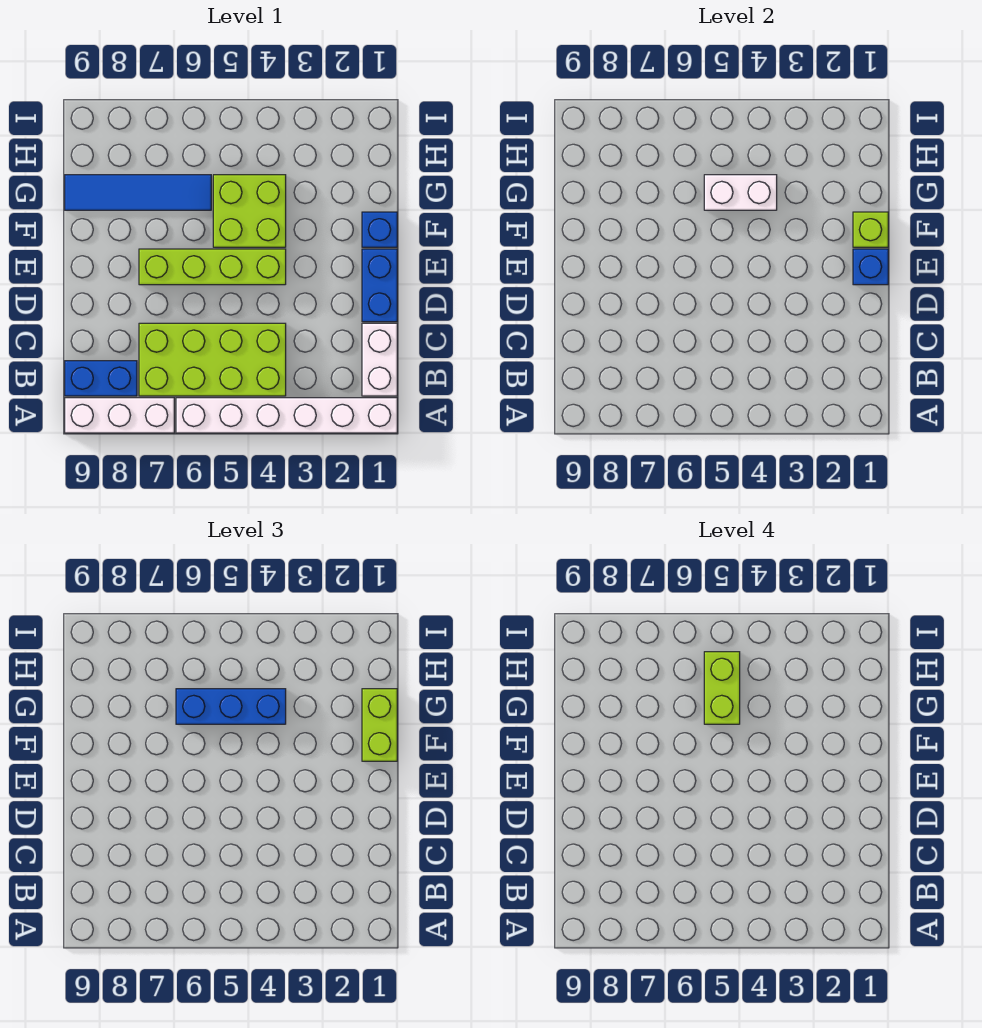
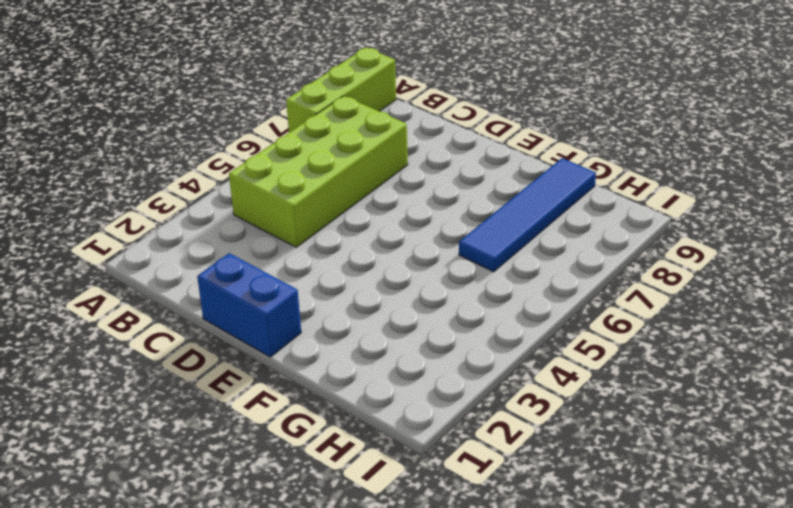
lime brick A7:A9 level 1 -> white brick A7:A9 level 1
none -> white brick A1:A6 level 1
none -> white brick B1:C1 level 1
none -> blue brick B8:B9 level 1

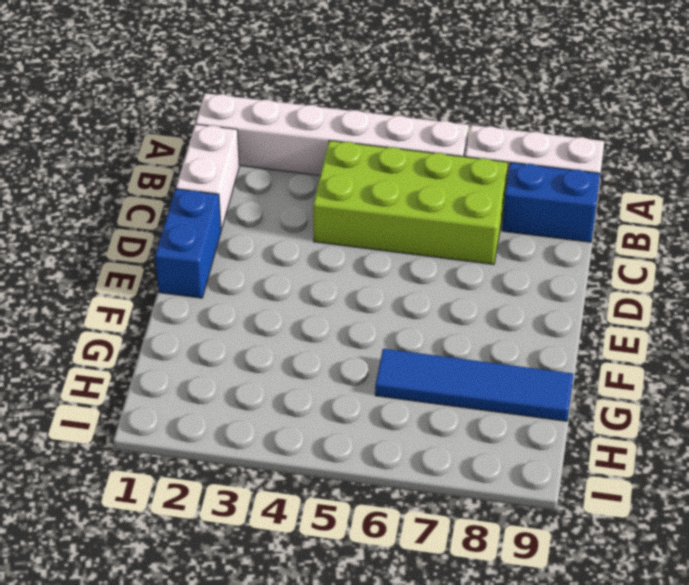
none -> lime brick E4:E7 level 1
none -> blue brick F1 level 1
none -> lime brick F4:G5 level 1

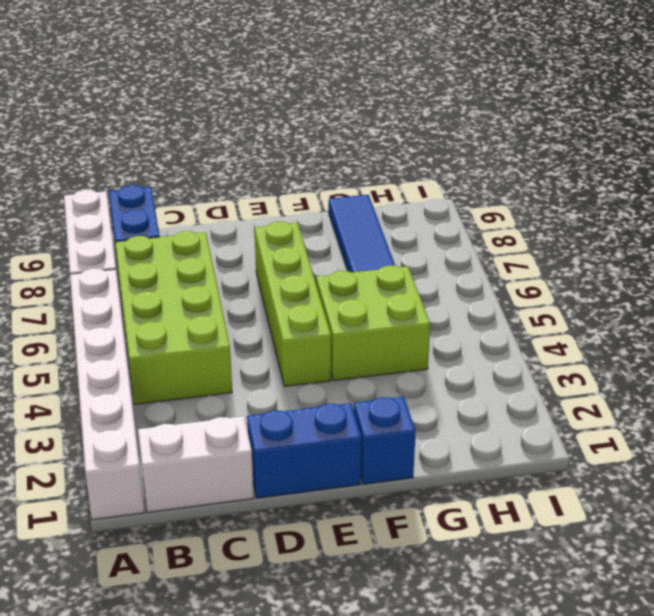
none -> blue brick E1 level 2
none -> lime brick F1 level 2
none -> white brick G4:G5 level 2

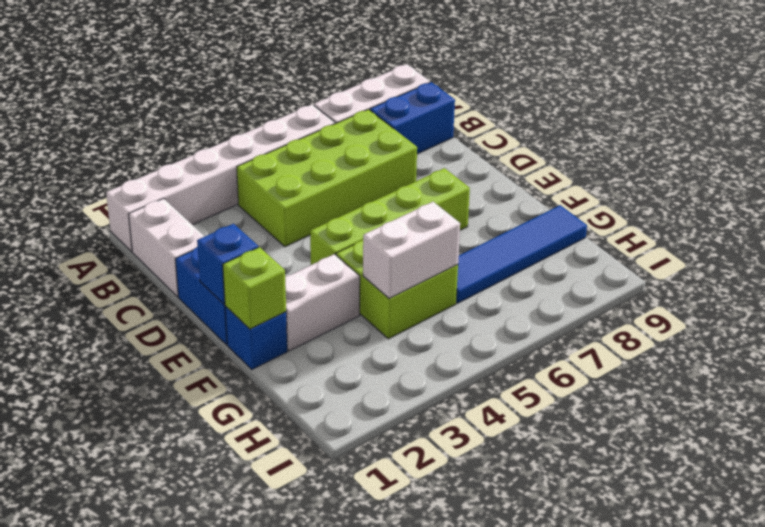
white brick F2:F3 level 1 -> none
none -> lime brick F1:G1 level 3
none -> blue brick G4:G6 level 3
none -> lime brick G5:H5 level 4

